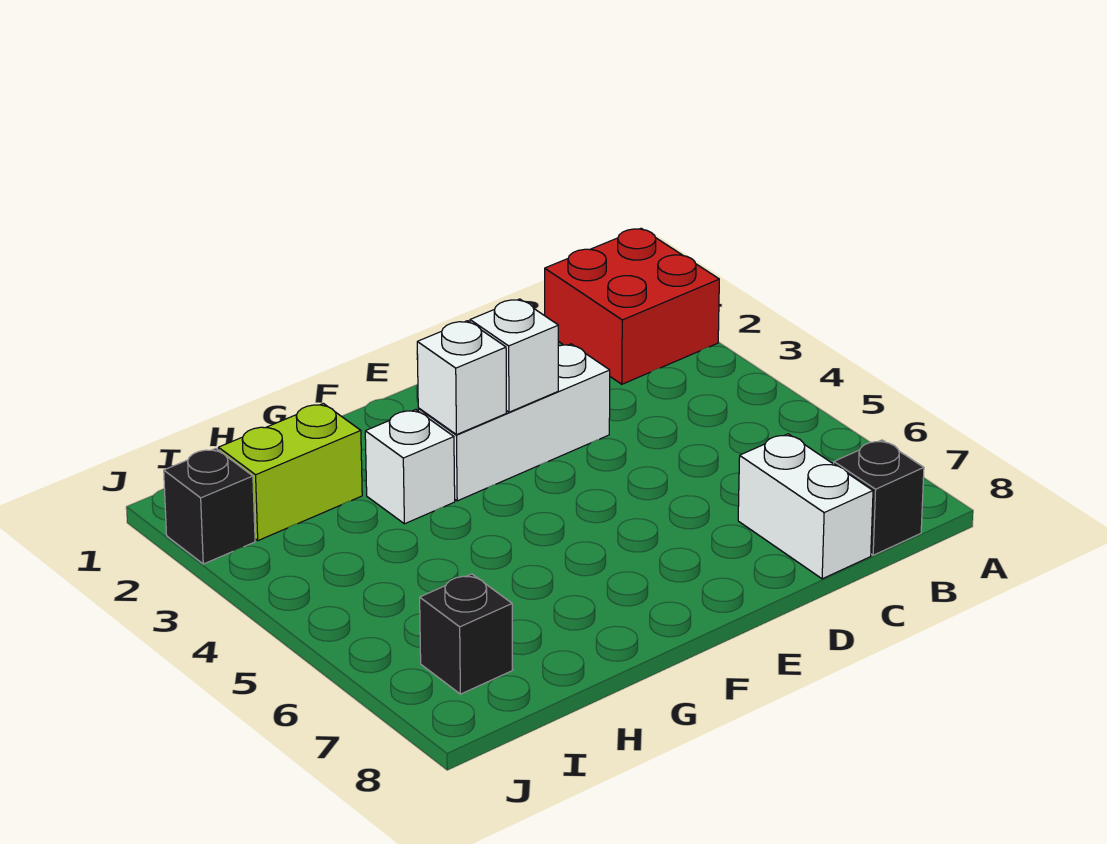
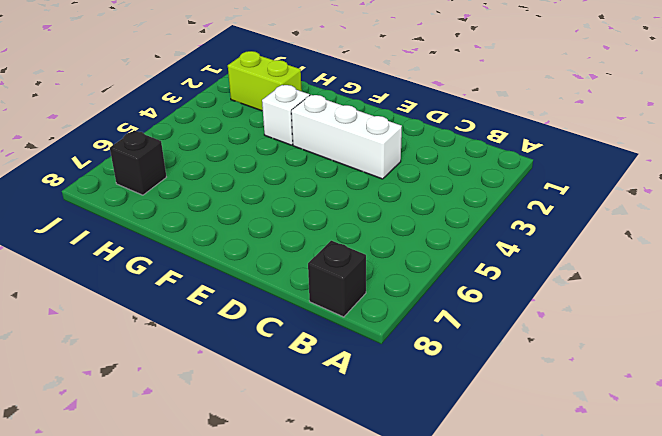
none -> red brick A1:B2 level 1
none -> white brick C7:C8 level 1

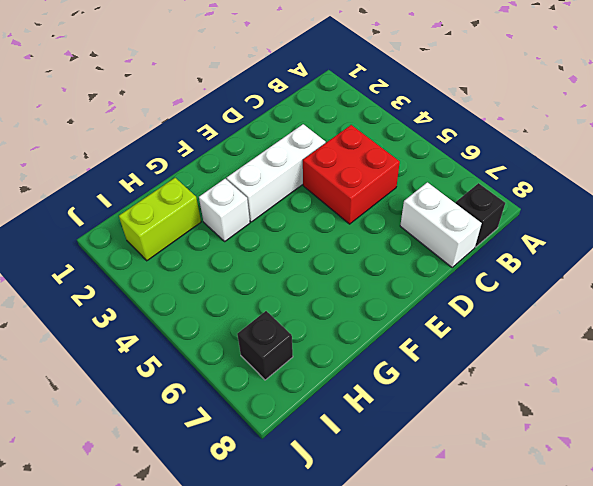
red brick C4:D5 level 1 -> red brick A1:B2 level 1
none -> black brick J2 level 1
none -> white brick E3 level 2

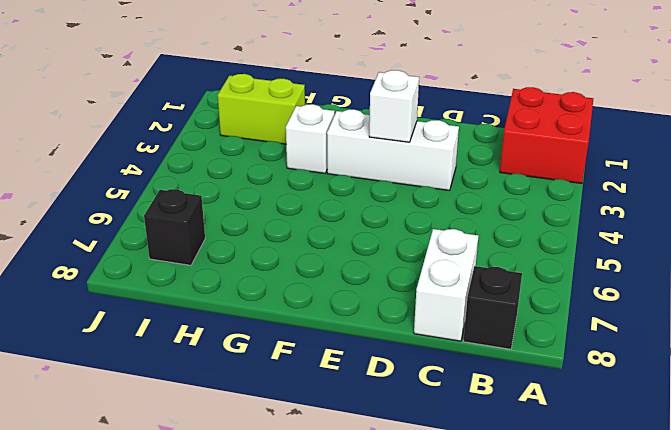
none -> black brick J2 level 1
none -> white brick F3 level 2

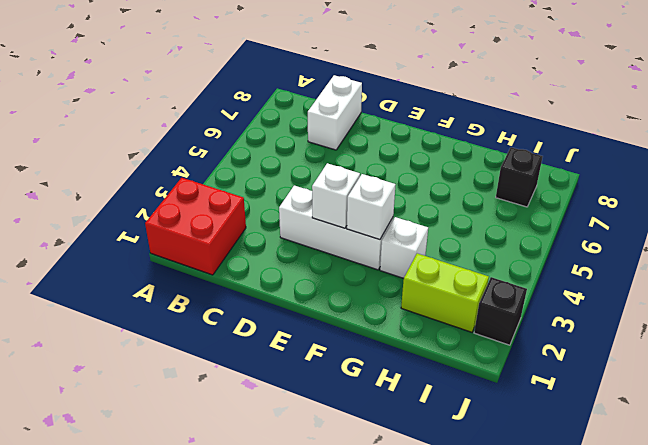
none -> black brick B8 level 1

